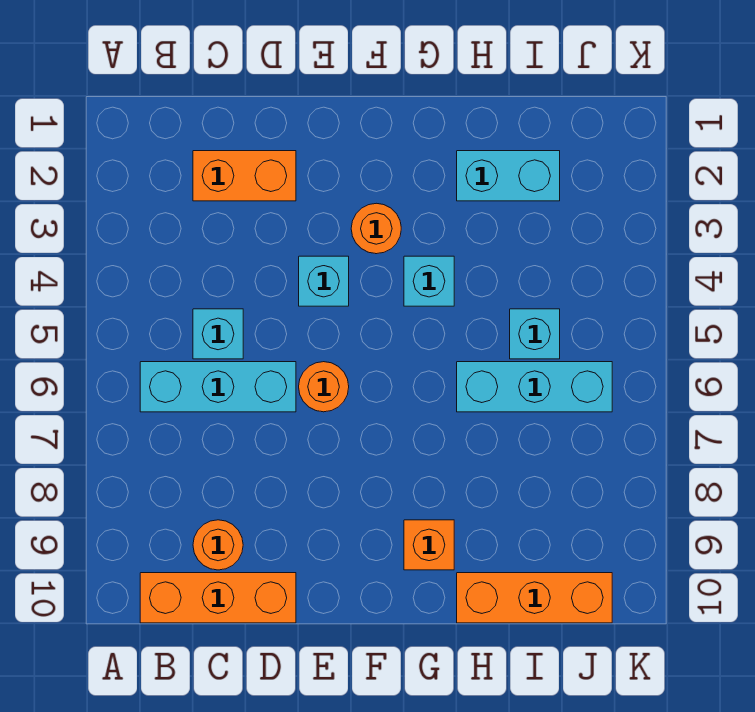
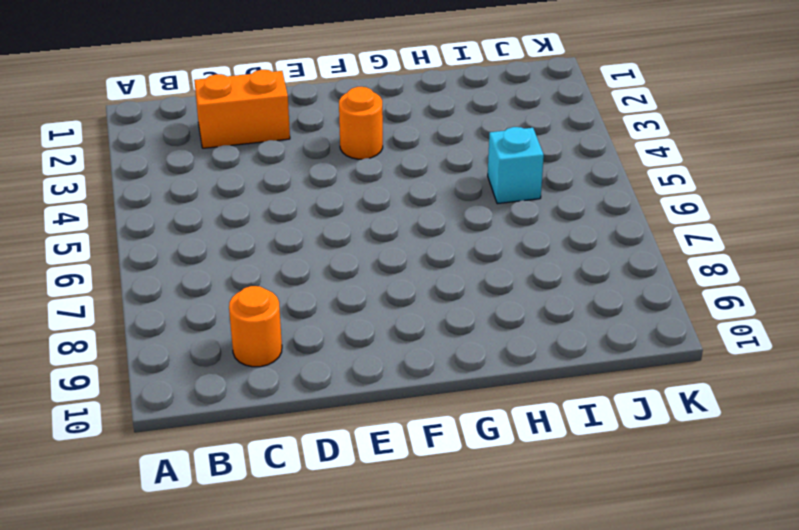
none -> cyan brick B6:D6 level 1
none -> orange brick B10:D10 level 1
none -> cyan brick C5 level 1

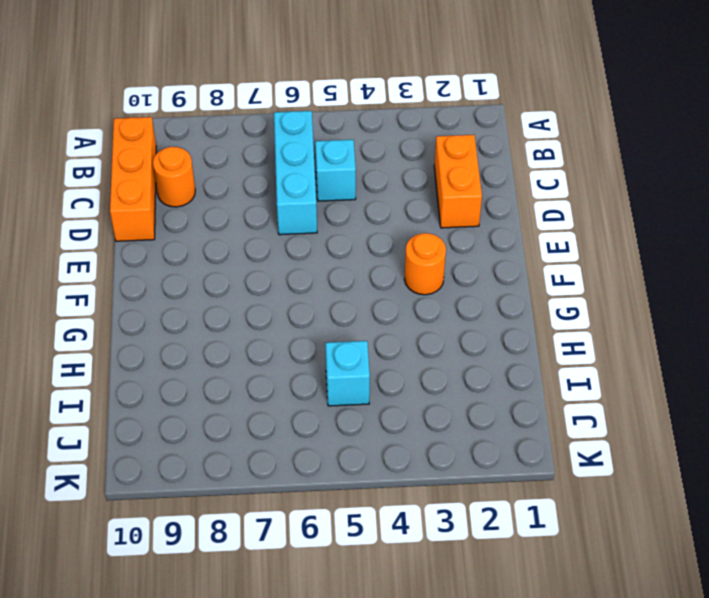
none -> cyan brick E4 level 1
none -> orange round brick E6 level 1
none -> cyan brick G4 level 1

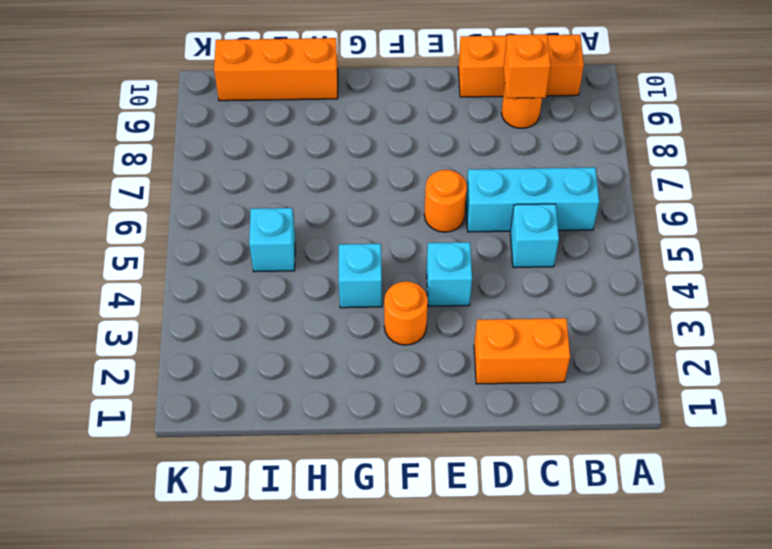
orange brick C9 level 2 -> orange brick G9 level 1
none -> cyan brick H2:I2 level 1
none -> cyan brick H6:J6 level 1

